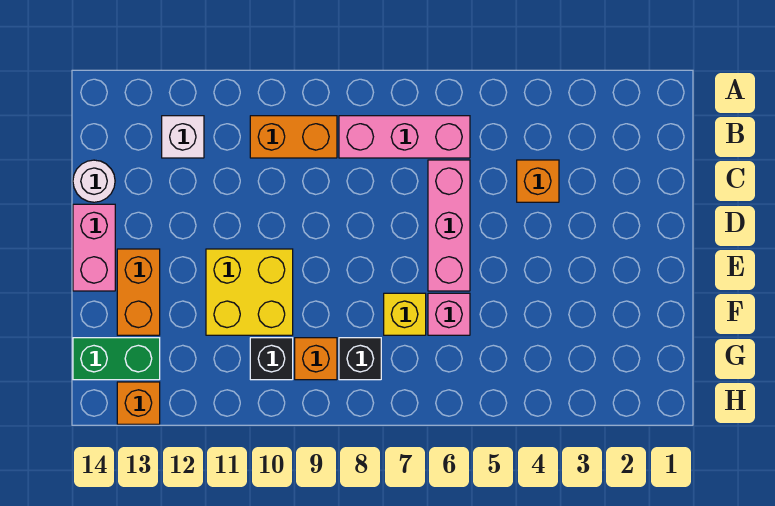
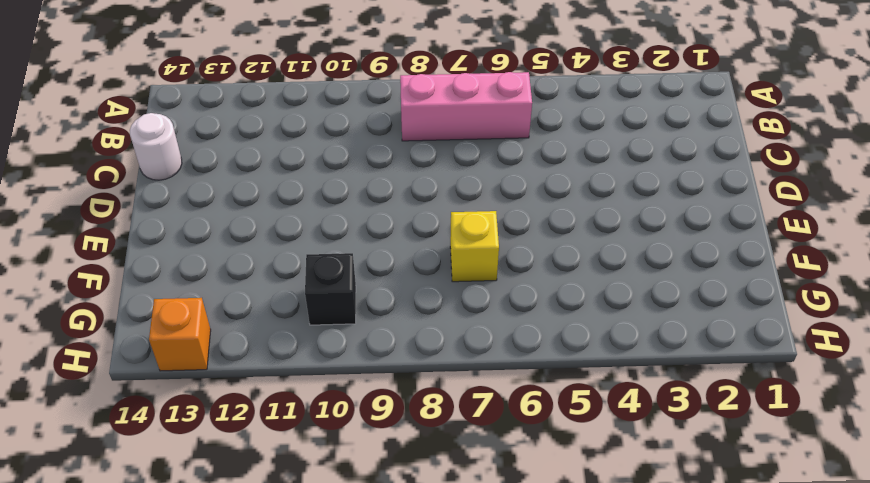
none -> orange brick B9:B10 level 1
none -> white brick B12 level 1
none -> orange brick C4 level 1

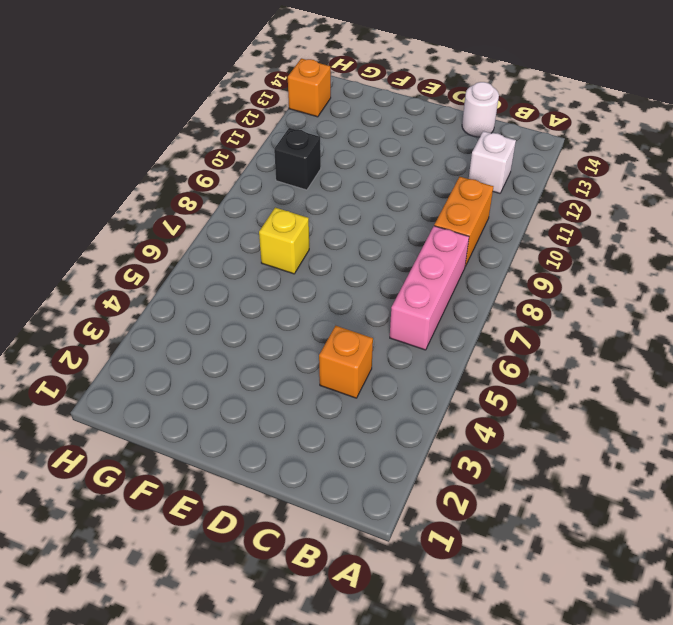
none -> pink brick C6:E6 level 1
none -> pink brick D14:E14 level 1
none -> yellow brick E10:F11 level 1

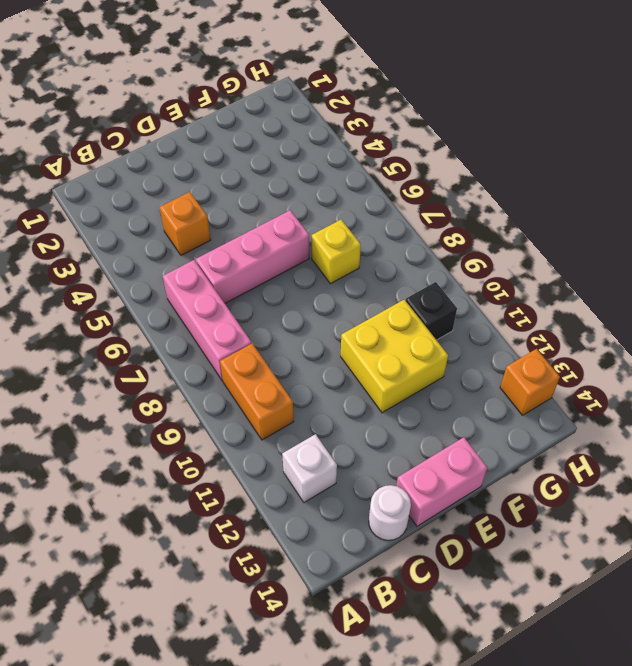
none -> orange brick E13:F13 level 1
none -> pink brick F6 level 1
none -> black brick G8 level 1

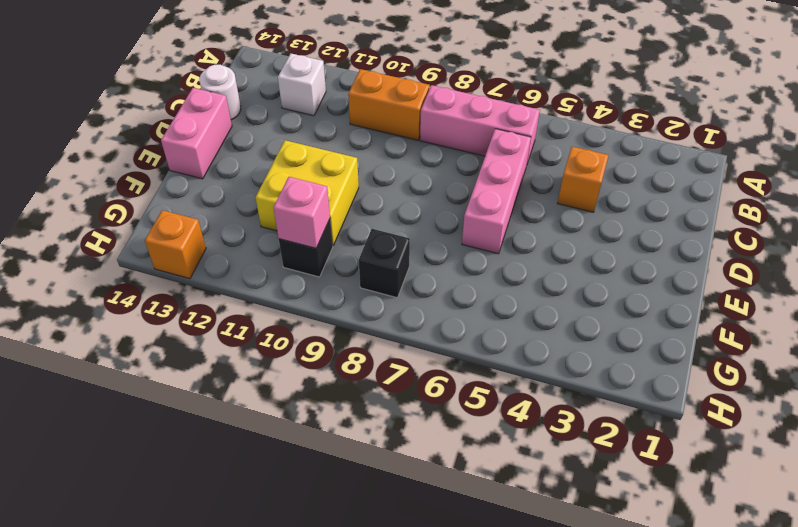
pink brick G10 level 2 -> pink brick F6 level 1
none -> orange brick E13:F13 level 1
none -> yellow brick F7 level 1
none -> orange brick G9 level 1

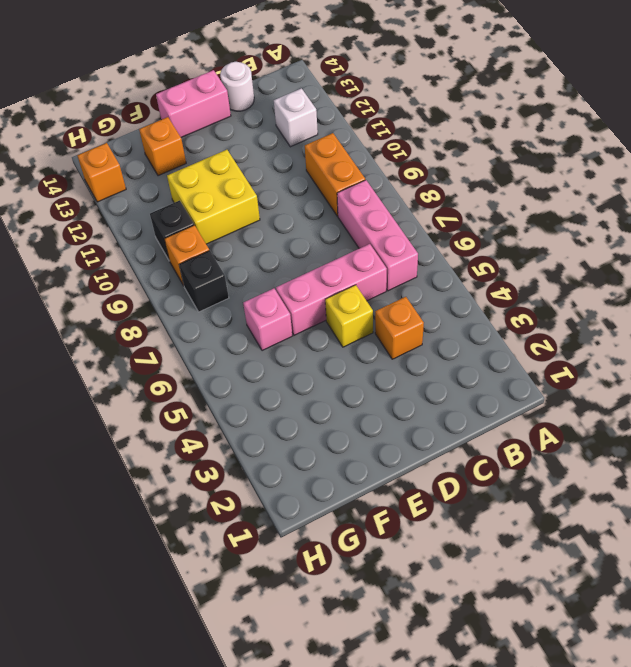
yellow brick D5 level 1 -> yellow brick F7 level 1
orange brick F13 level 1 -> orange brick E13:F13 level 1
none -> green brick G13:G14 level 1

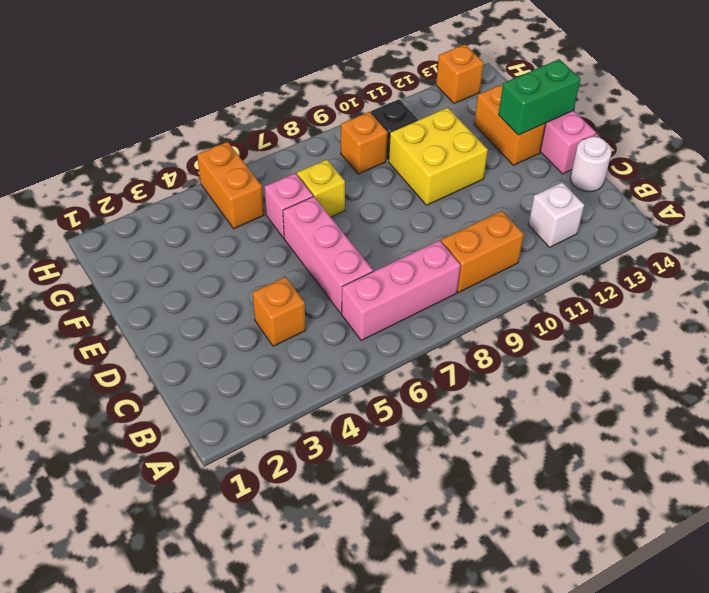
green brick E13:E14 level 2 -> green brick G13:G14 level 1
orange brick G5:H5 level 1 -> none
none -> black brick G8 level 1

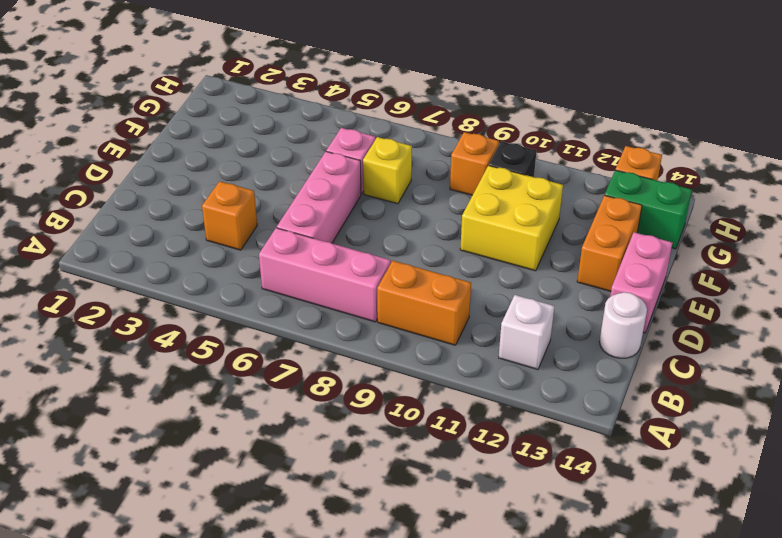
none -> black brick G8 level 1

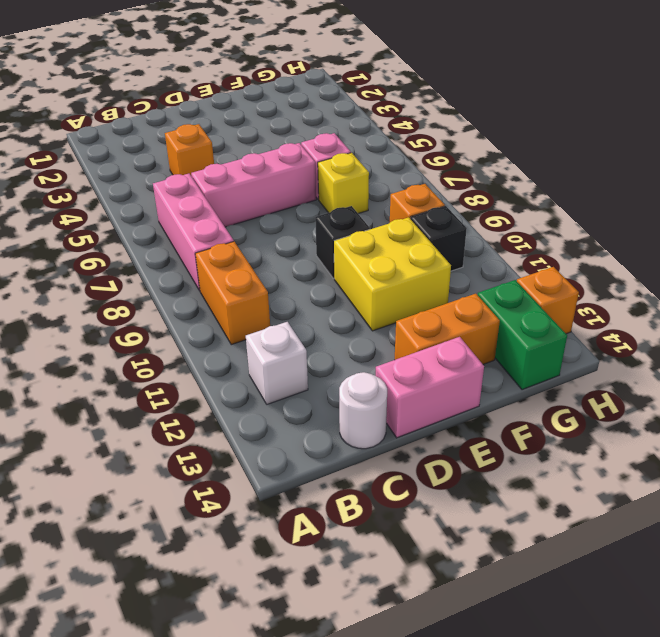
black brick E9 level 1 -> black brick G8 level 1

